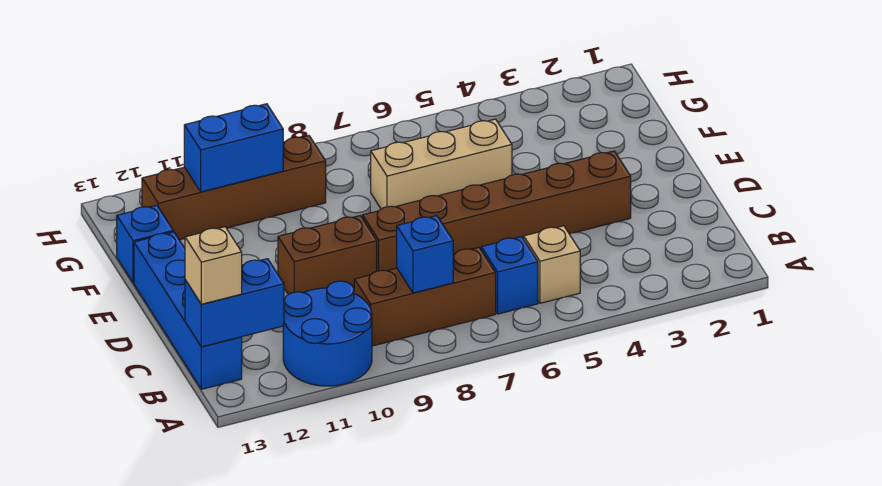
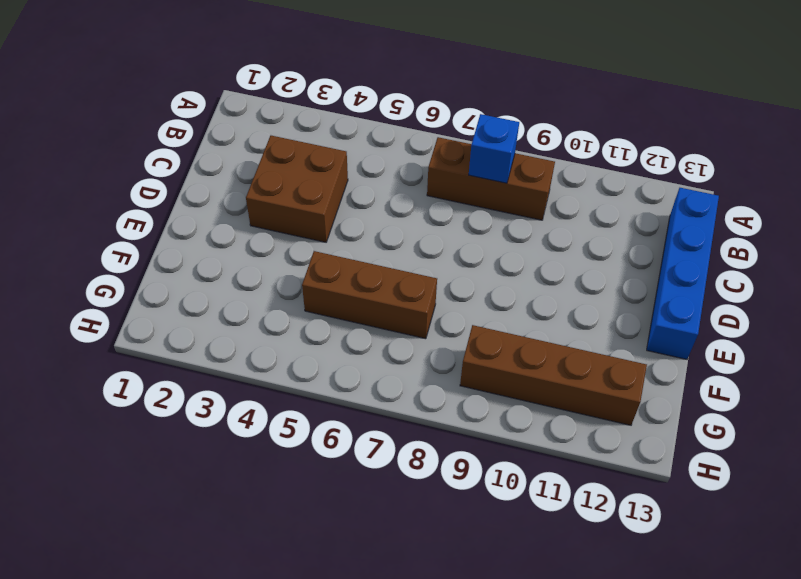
brown brick C3:D4 level 1 -> brown brick D3:D8 level 1
brown brick F5:F7 level 1 -> tan brick F5:F7 level 1
none -> blue round brick A10:B11 level 1
none -> tan brick B5 level 1
none -> blue brick B6 level 1

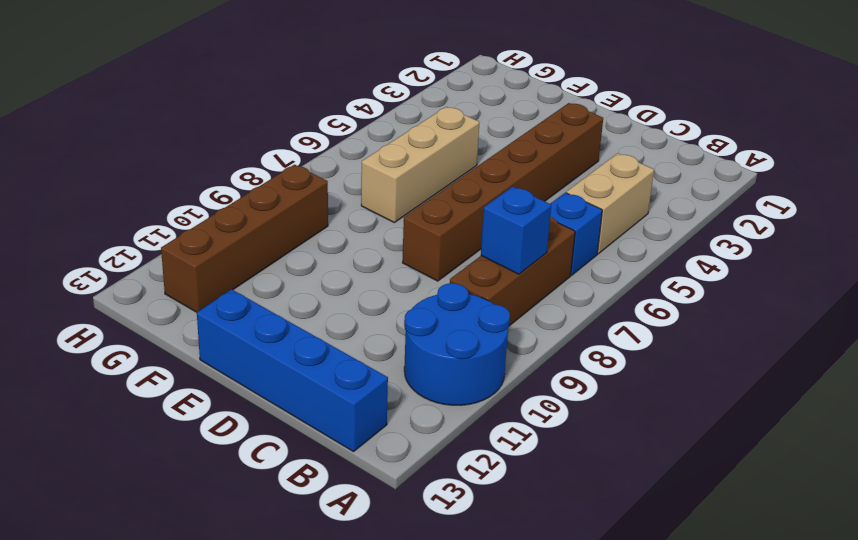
tan brick B4:B5 level 1 -> tan brick B5 level 1
none -> brown brick D9:D10 level 1
none -> blue brick F13 level 1
none -> blue brick B12:B13 level 2

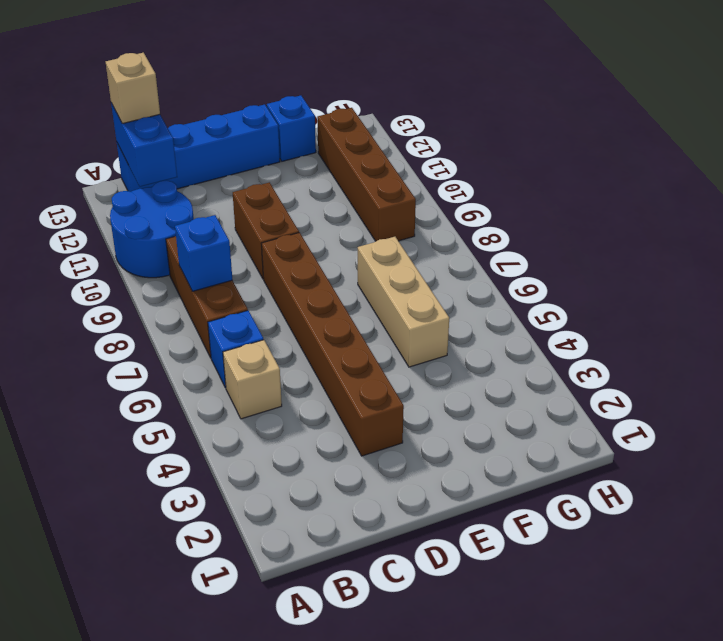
none -> blue brick G10:G11 level 2

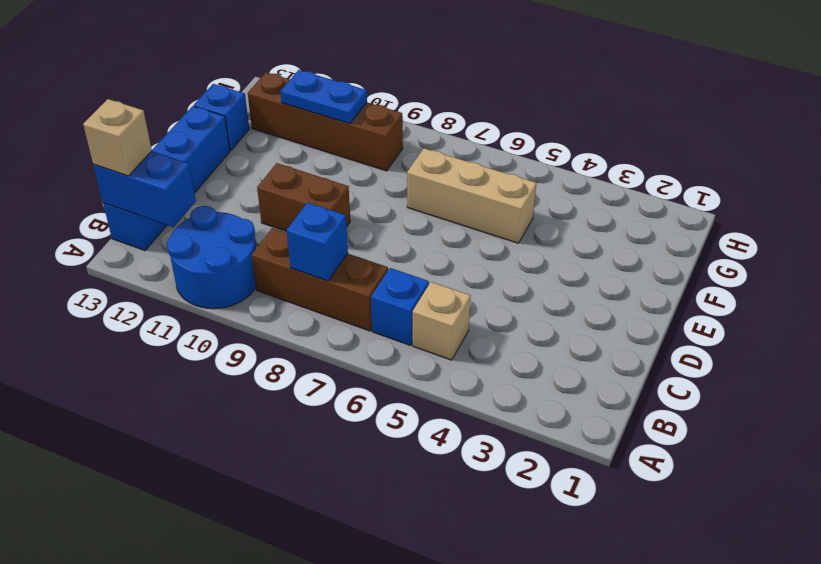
blue plate G10:G11 level 2 -> blue brick G10:G11 level 2
none -> brown brick D3:D8 level 1

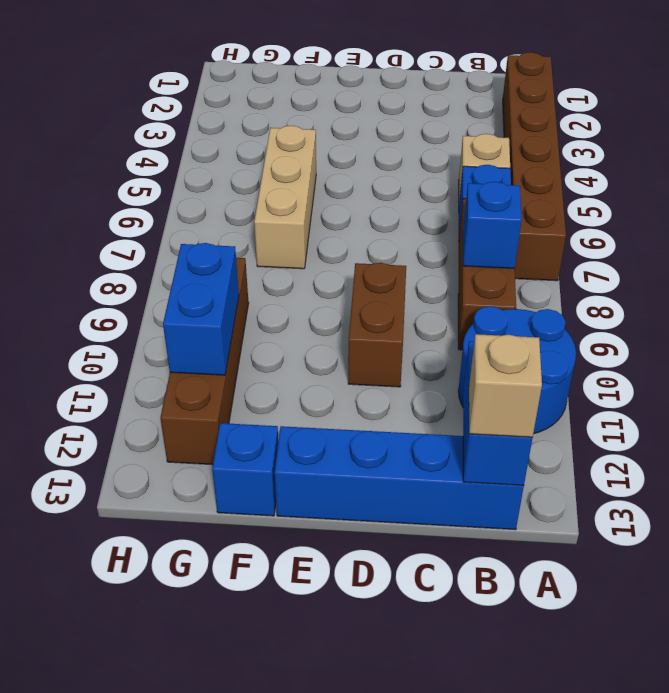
brown brick A2:A7 level 1 -> brown brick D3:D8 level 1

